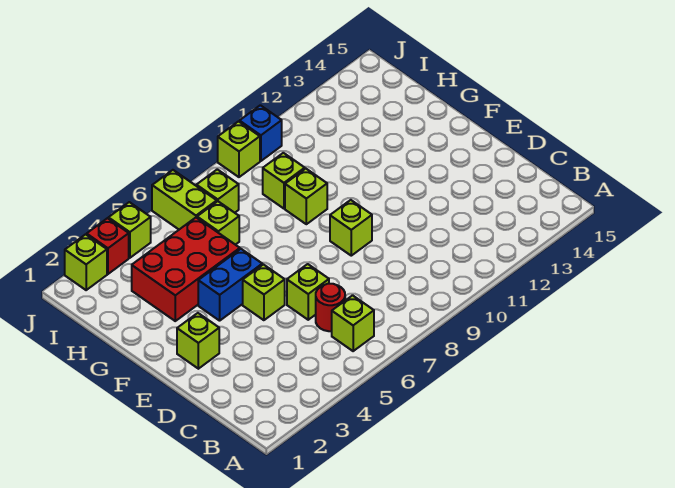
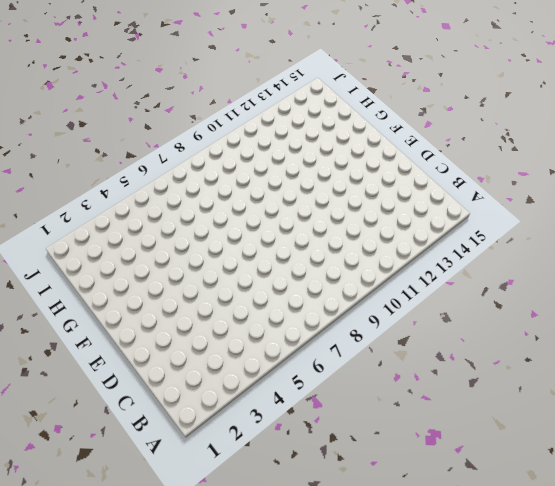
none -> lime brick B6 level 1
none -> red round brick C6 level 1
none -> lime brick D6 level 1

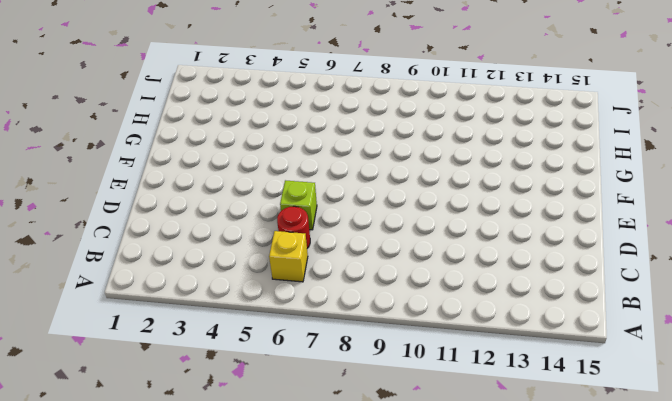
yellow brick B6 level 1 -> lime brick B6 level 1
none -> lime brick E2 level 1
none -> lime brick E5 level 1
none -> lime brick E9 level 1

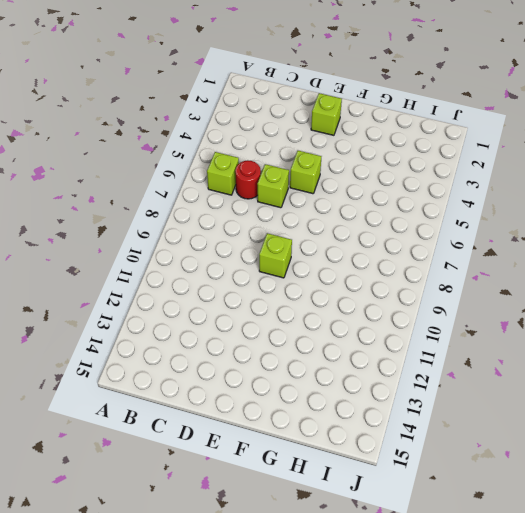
none -> blue brick F4:F5 level 1
none -> red brick G3:H5 level 1
none -> lime brick G9 level 1

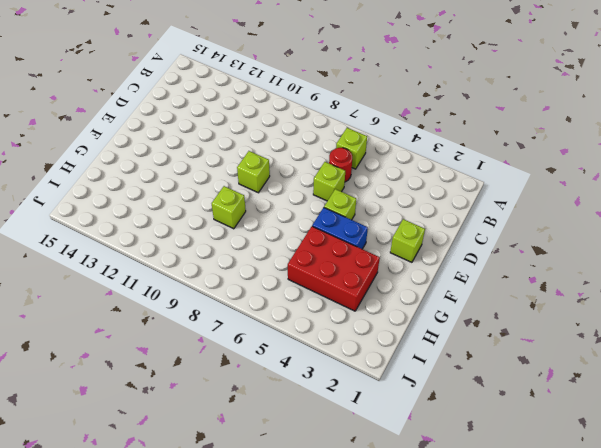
none -> lime brick H6 level 1
none -> lime brick H9 level 1
none -> lime brick I6:J6 level 1

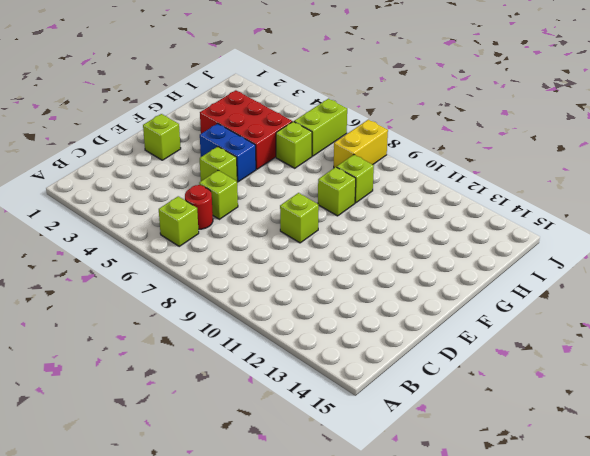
yellow brick I8:J8 level 1 -> none
none -> lime brick I7 level 1
none -> lime brick J2 level 1
none -> red brick J3 level 1

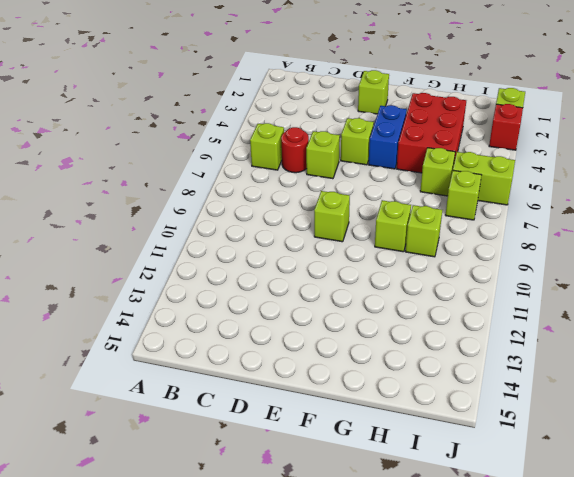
none -> lime brick J4 level 1
none -> lime brick J9 level 1
none -> blue brick J10 level 1

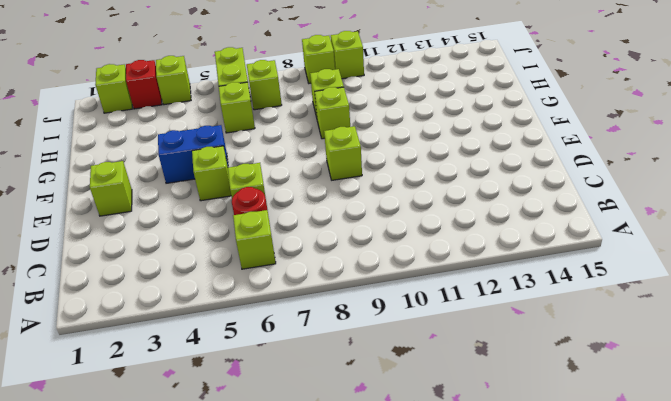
lime brick J10 level 1 -> blue brick J10 level 1
none -> red brick G3:H5 level 1

